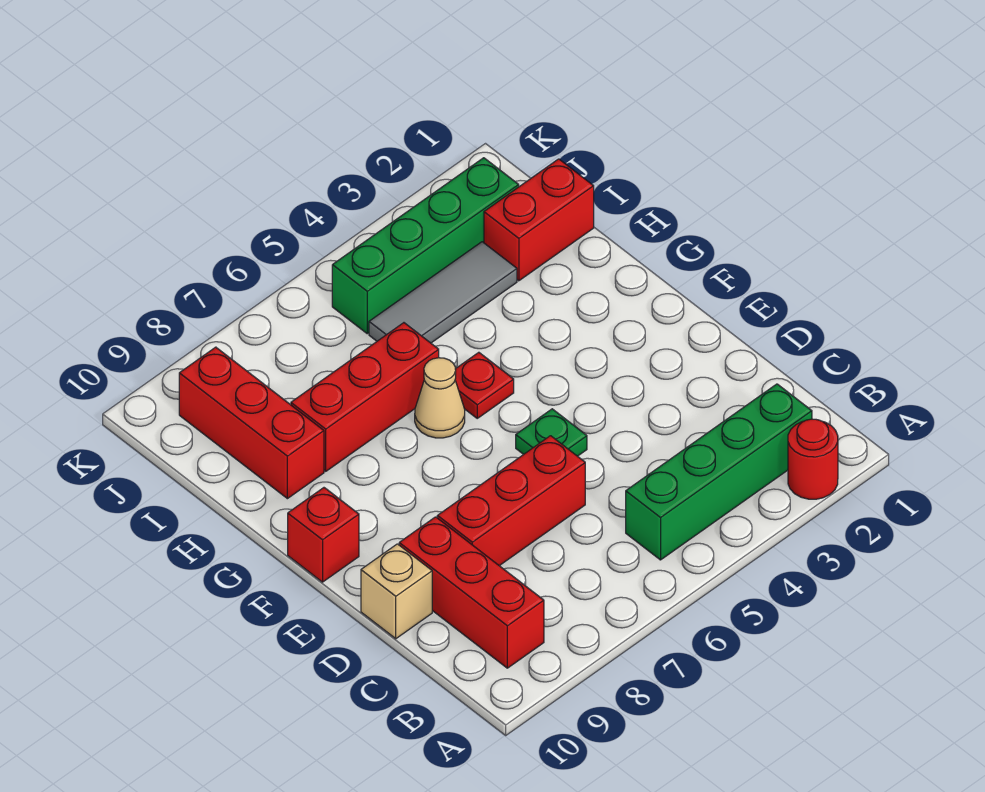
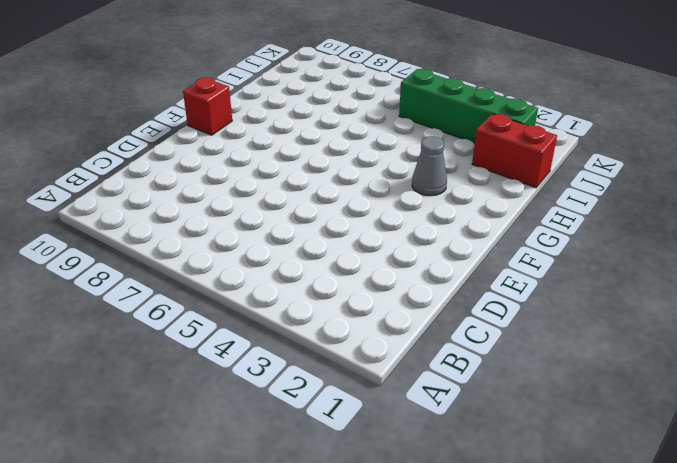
grey cone G3 level 1 -> none
none -> red round brick A2 level 1
none -> green brick B2:B5 level 1
none -> red brick B9:D9 level 1

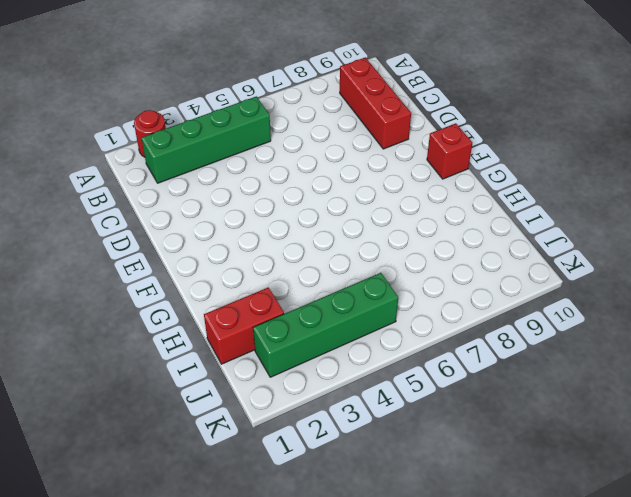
none -> red brick D6:D8 level 1
none -> tan brick D10 level 1
none -> green plate E5 level 1

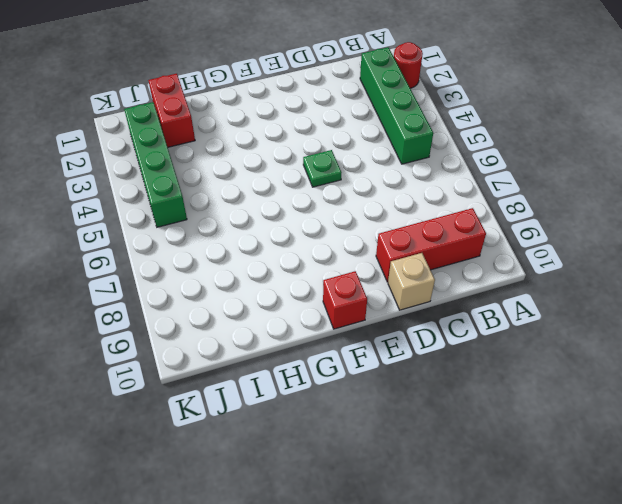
none -> red brick D6:D8 level 1
none -> red plate G5 level 1
none -> tan cone G6 level 1

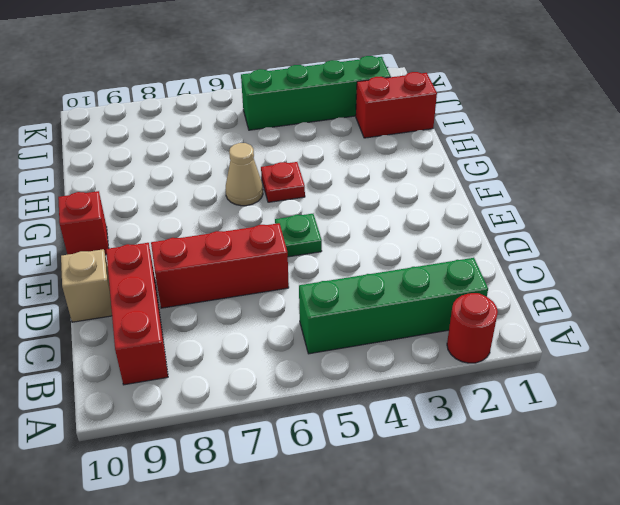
none -> red brick H6:H8 level 1
none -> red brick H9:J9 level 1
none -> grey tile I3:I5 level 1

